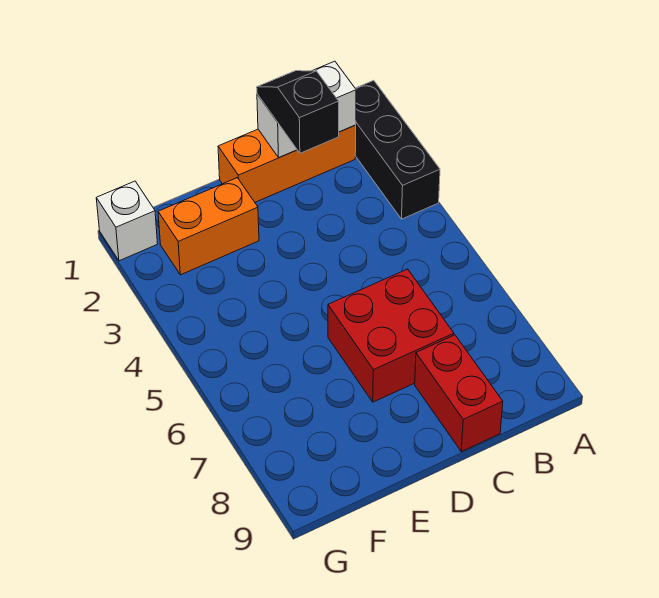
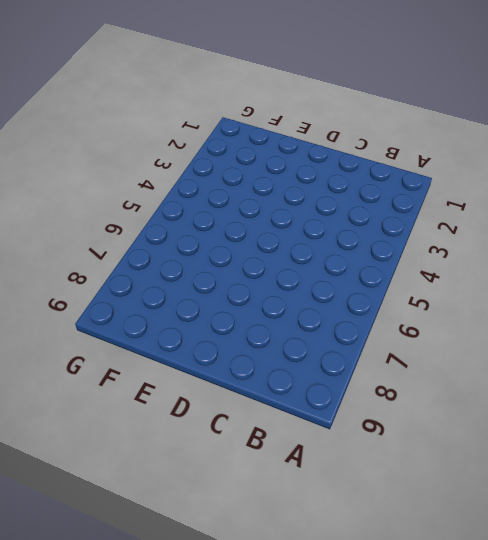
none -> black brick A1:A3 level 1
none -> orange brick B1:D1 level 1

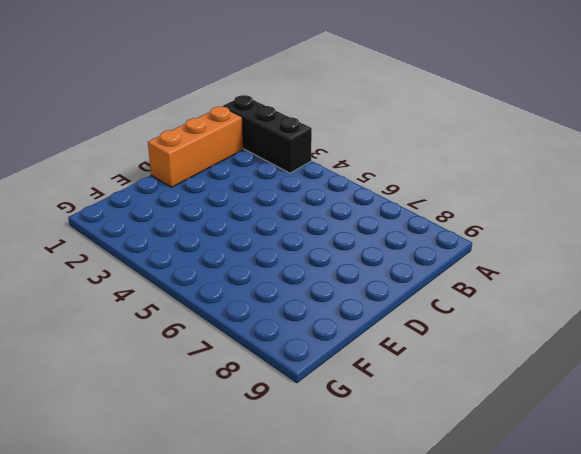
none -> red brick C6:D7 level 1
none -> red brick C8:C9 level 1

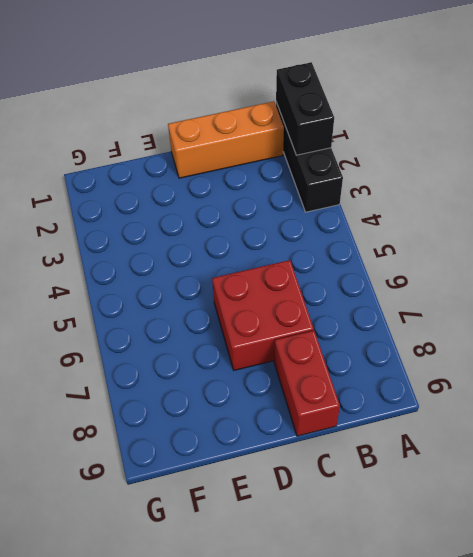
black brick A1:A2 level 2 -> none
none -> orange brick E2:F2 level 1
none -> white brick G1 level 1

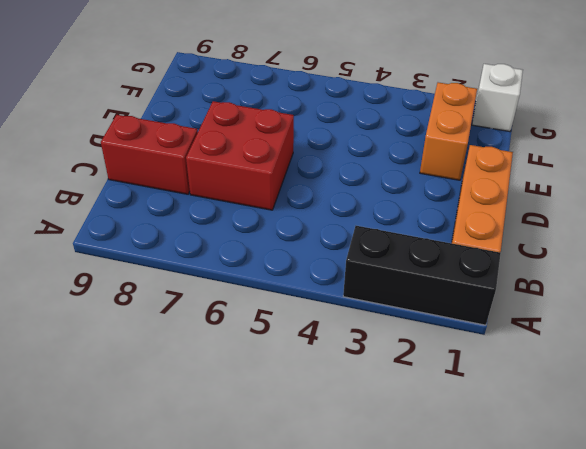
none -> white brick B1:C1 level 2
none -> black slope C1:C2 level 3 top 2

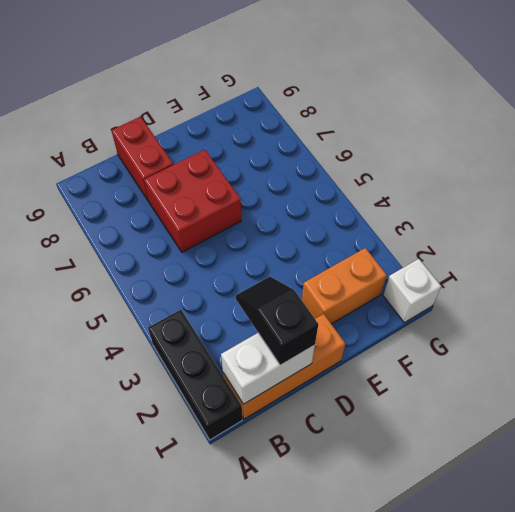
black slope C1:C2 level 3 top 1 -> black slope C1:C2 level 3 top 2

